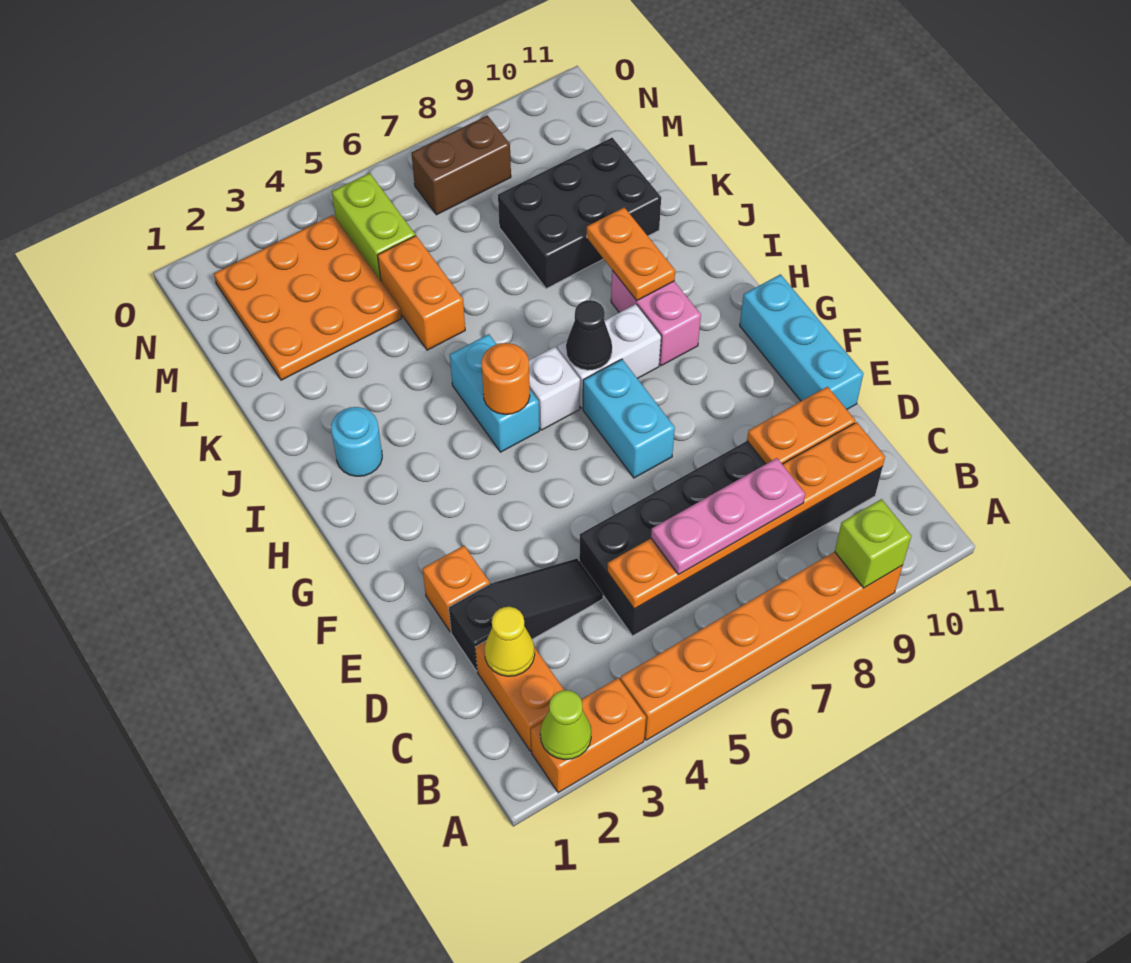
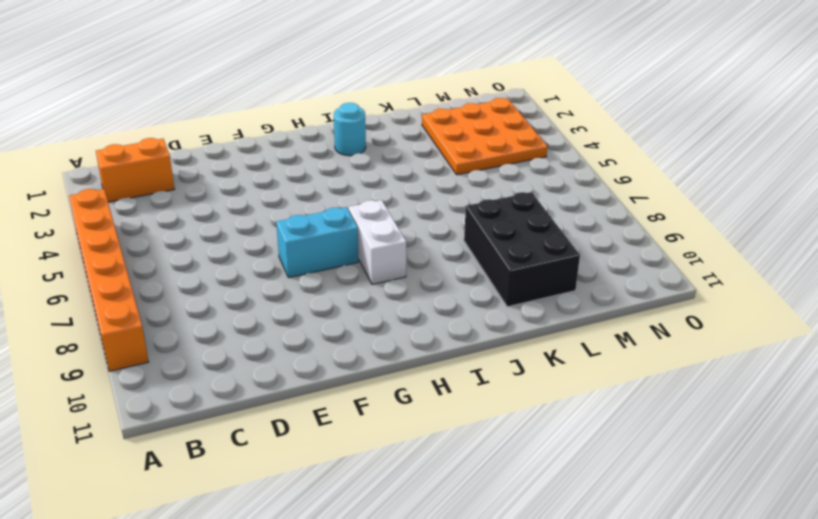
none -> orange brick A2:A3 level 1
none -> black brick C5:D10 level 1
none -> black slope D2:D4 level 1 top 2

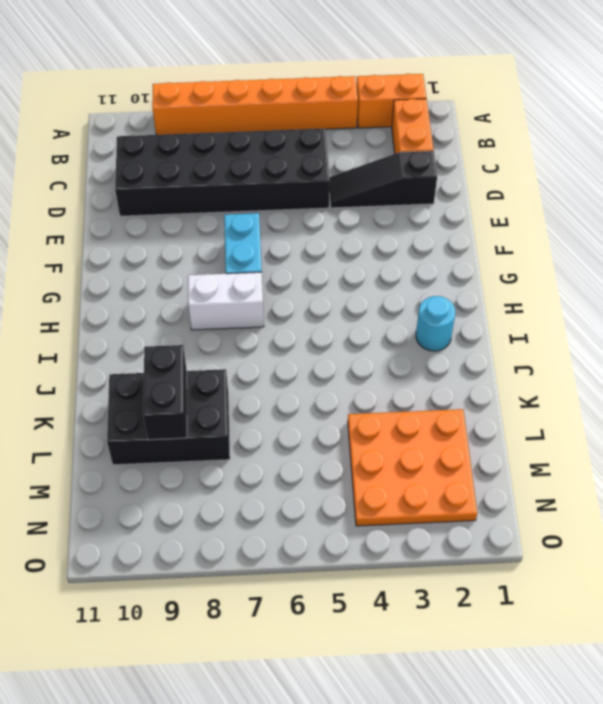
black brick K9:L9 level 2 -> none
none -> orange brick E2 level 1
none -> cyan brick E11:G11 level 1
none -> cyan brick H5:I5 level 1

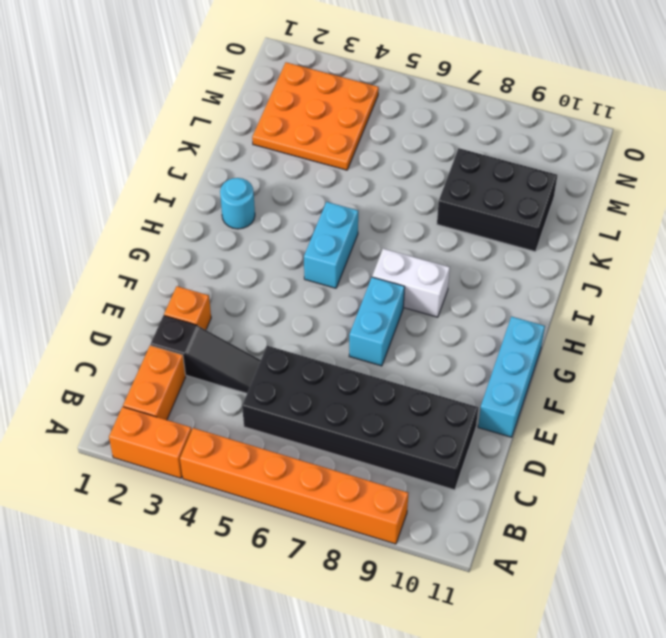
none -> white brick H6 level 1
none -> pink brick H9:I9 level 1
none -> orange brick K5:L5 level 1

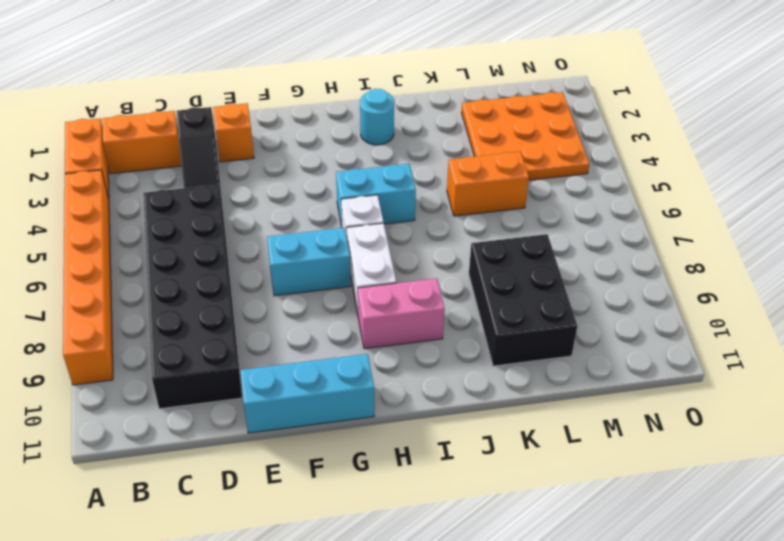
none -> lime brick M5:N5 level 1
none -> brown brick N7:N8 level 1
none -> lime cone A2 level 2

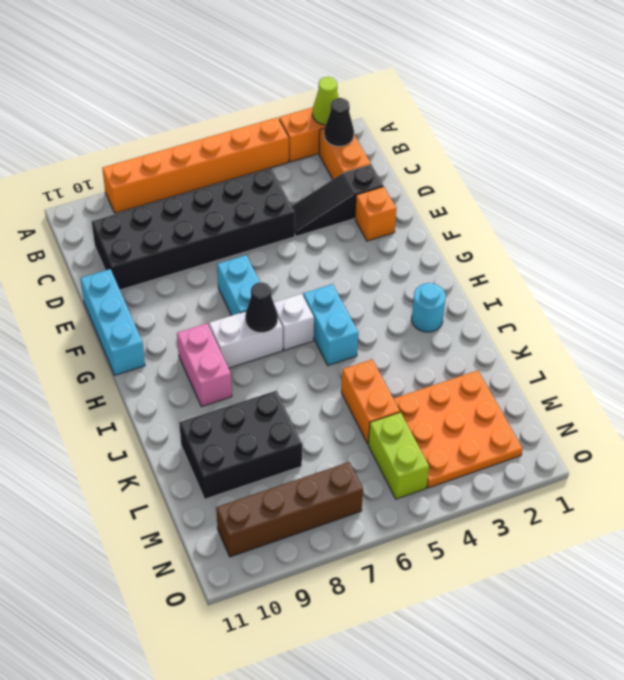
black cone B2 level 2 -> none
brown brick N7:N10 level 1 -> brown brick N7:N8 level 1
none -> lime brick A9 level 2
none -> yellow cone C2 level 2
none -> orange plate C5:C10 level 2

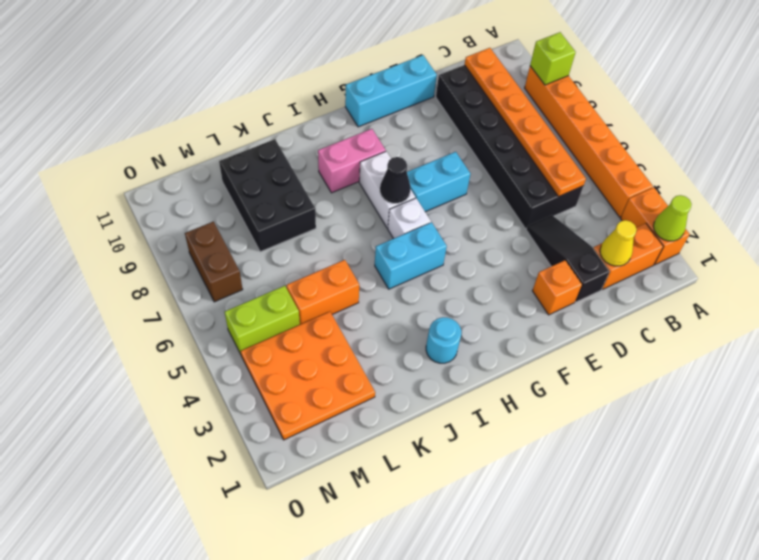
none -> orange plate D9:D10 level 2
none -> orange round brick H5 level 2
none -> orange plate I9:J9 level 2

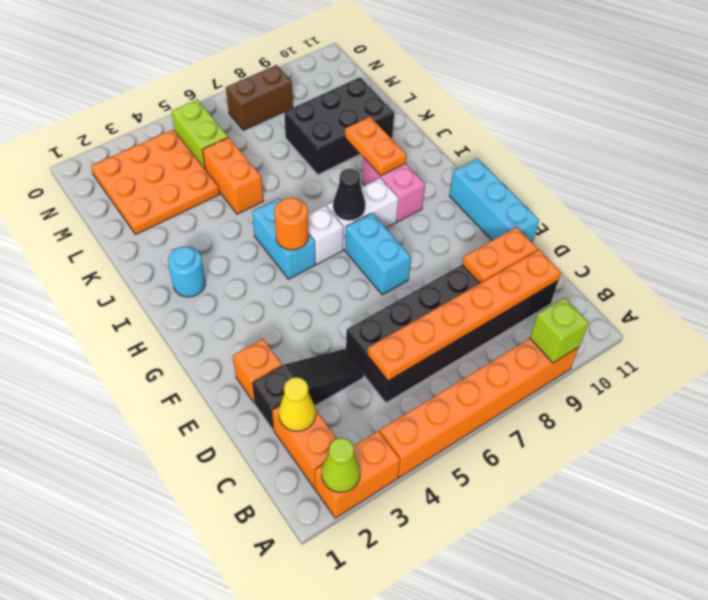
none -> pink plate C6:C8 level 3

